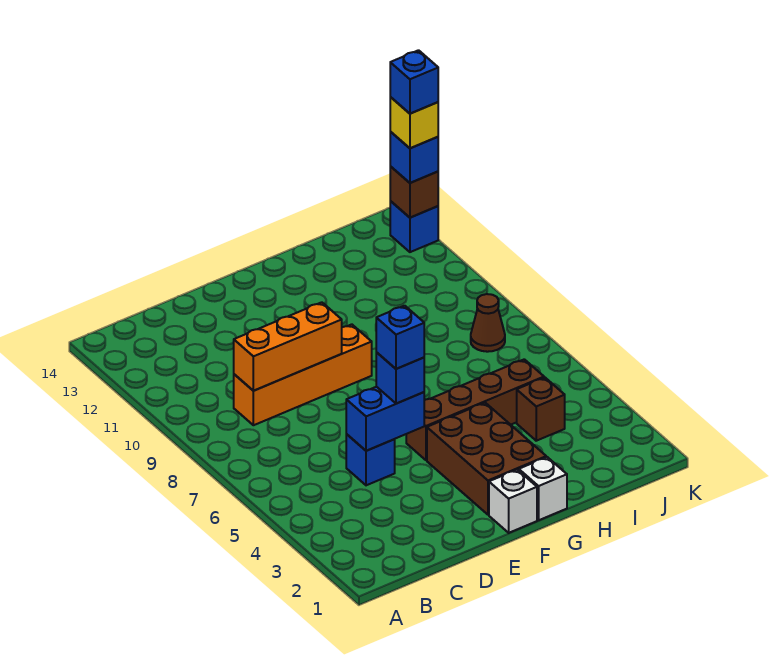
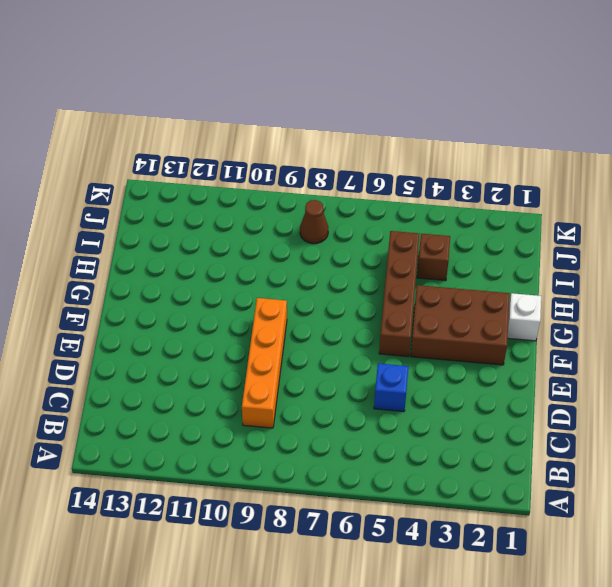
none -> white brick F1 level 1
none -> blue brick K13 level 1
none -> orange brick C9:E9 level 2

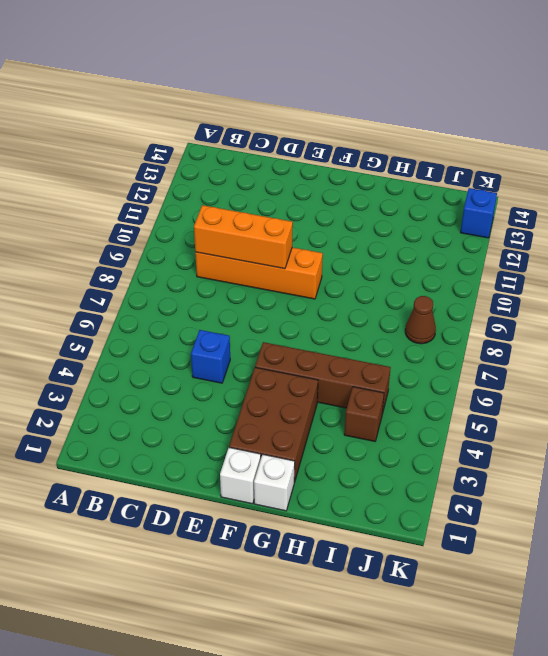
none -> blue brick D5:E5 level 2
none -> brown brick K13 level 2
none -> blue brick E5 level 3

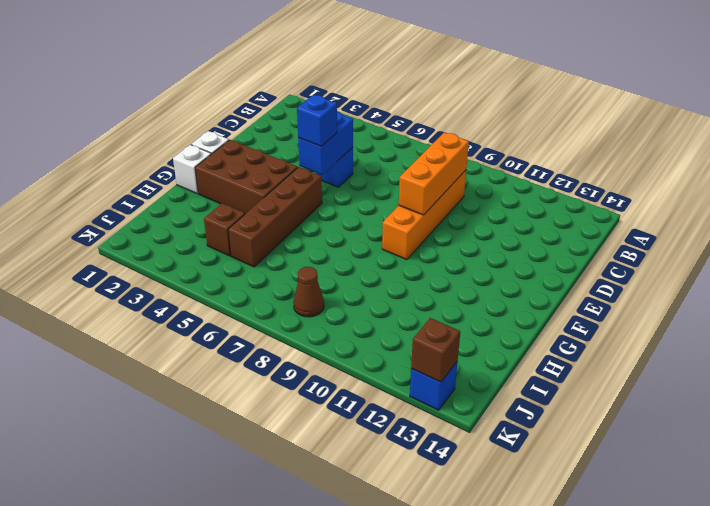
none -> blue brick K13 level 3
none -> blue brick E5 level 4
none -> yellow brick K13 level 4

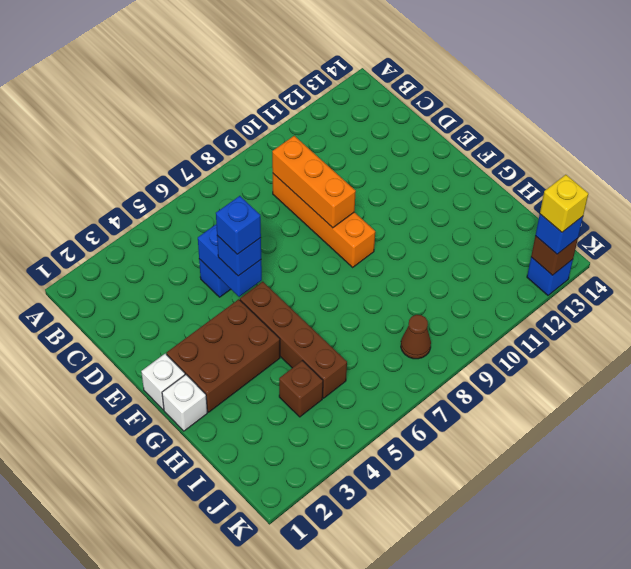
none -> blue brick K13 level 5

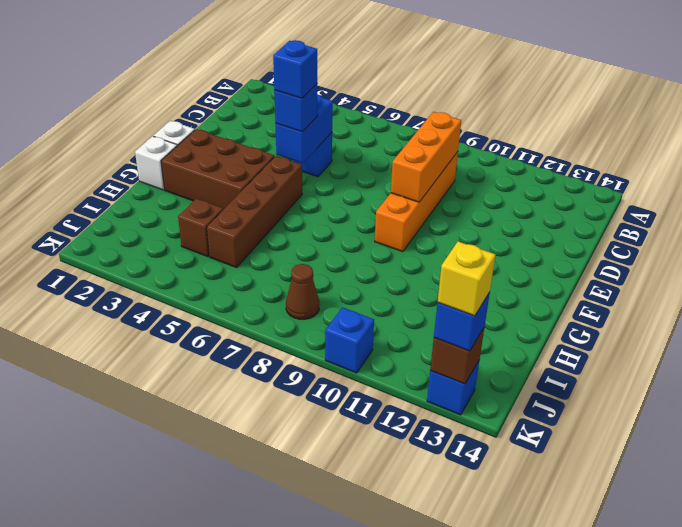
blue brick K10 level 1 -> blue brick K13 level 5

